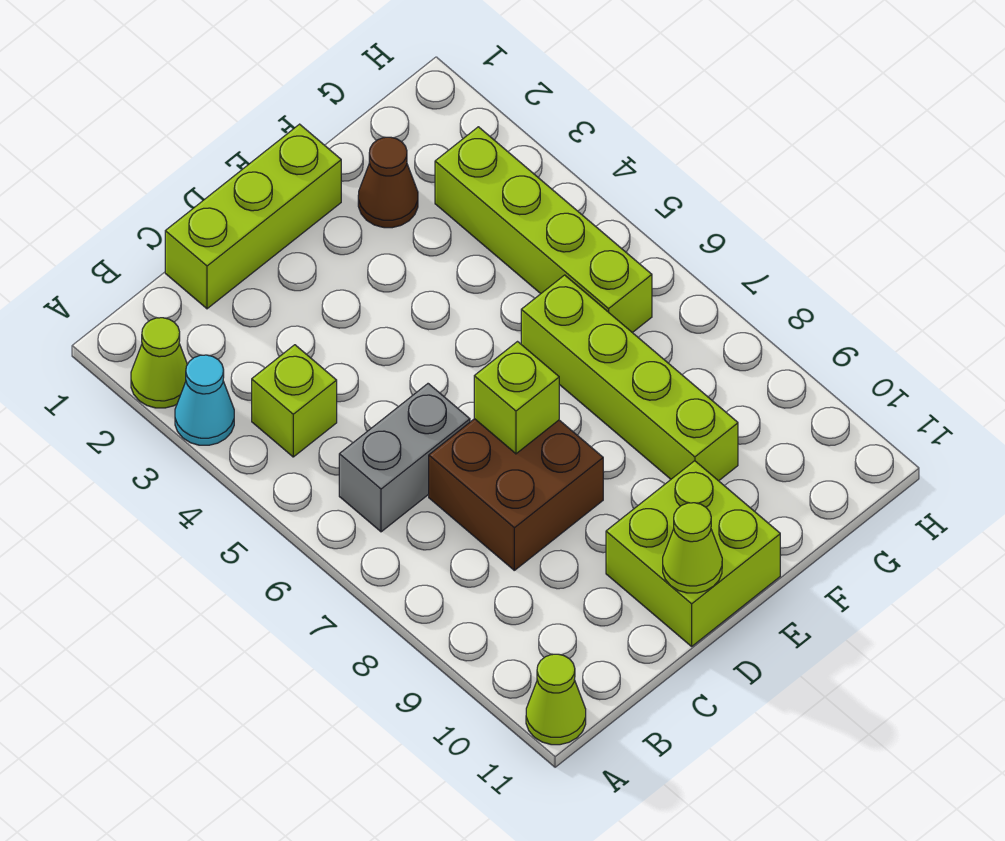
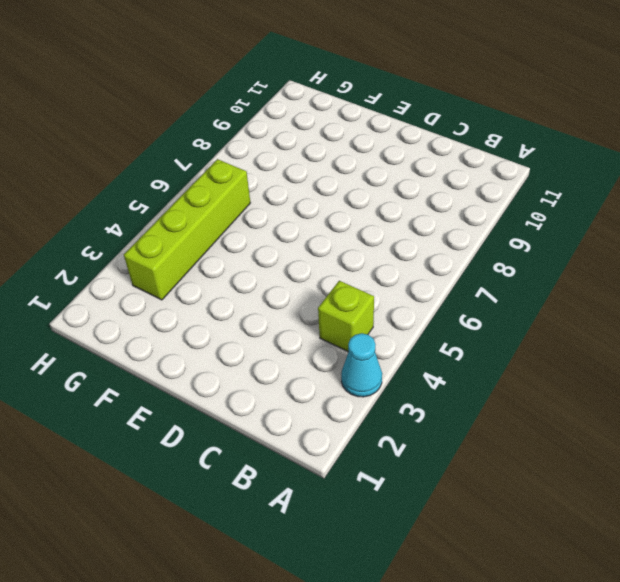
none -> lime cone A2 level 1
none -> lime cone A11 level 1
none -> grey brick B6:C6 level 1

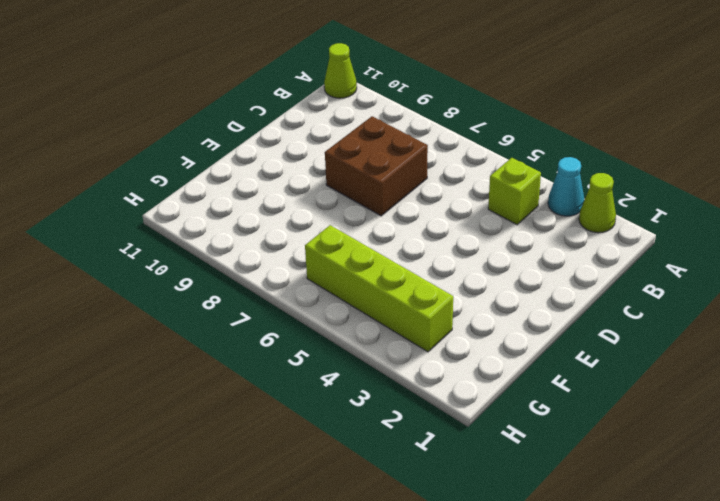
none -> grey brick B6:C6 level 1
none -> lime brick C1:E1 level 1
none -> lime brick D10:E11 level 1

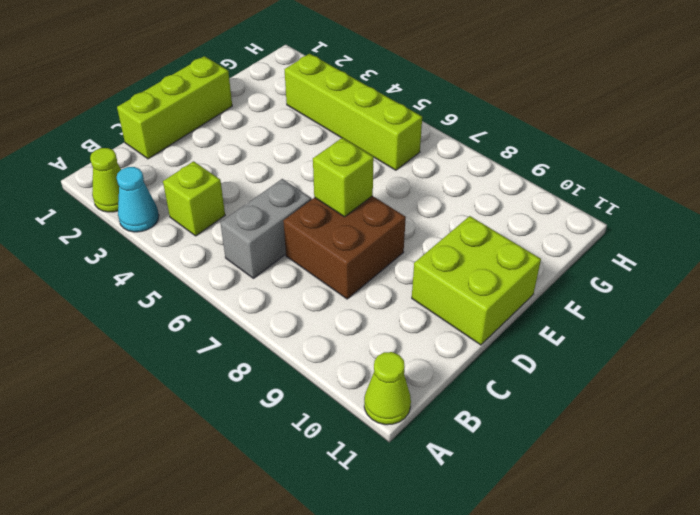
none -> brown cone F2 level 1
none -> lime brick F6:F9 level 1
none -> lime cone D11 level 2

